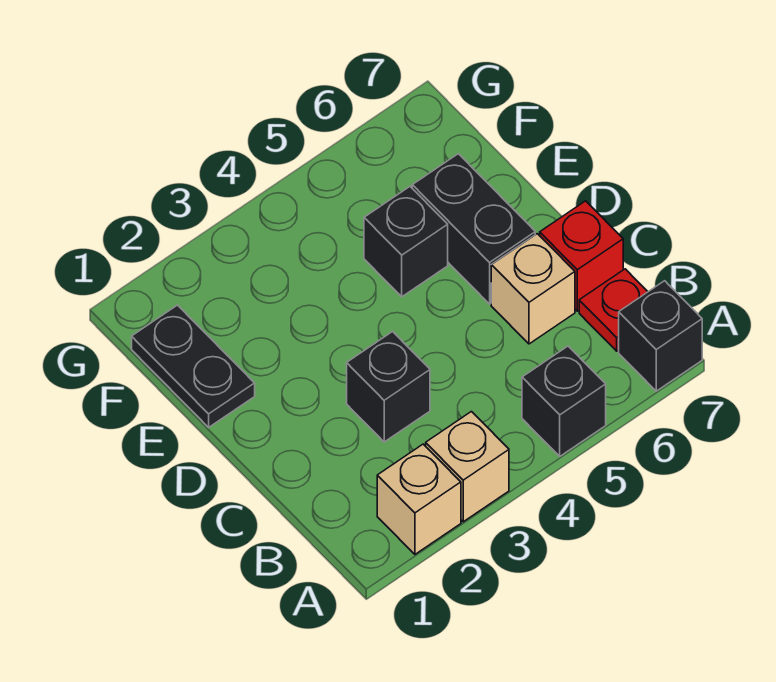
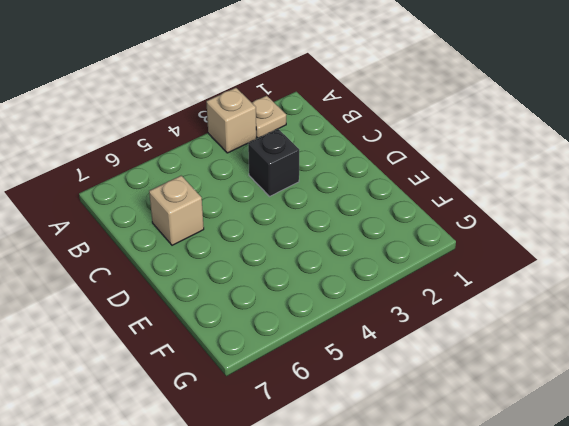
tan plate A2 level 1 -> tan brick A2 level 1
none -> black brick A5 level 1
none -> black brick A7 level 1

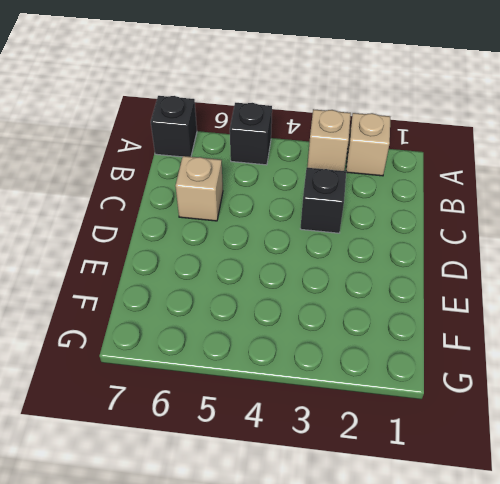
none -> red plate B7 level 1
none -> red brick C7 level 1

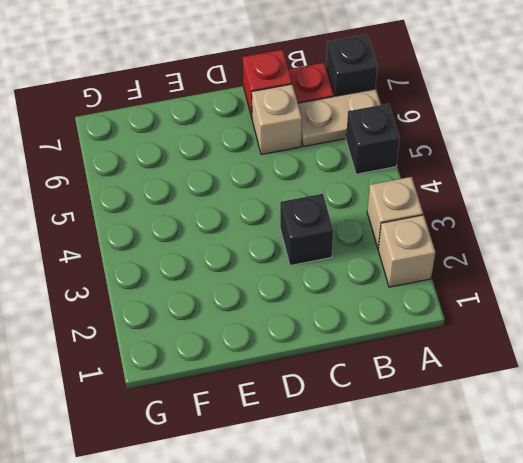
tan plate A6:B6 level 1 -> none
none -> black brick D6:E6 level 1
none -> black plate E1:F1 level 1

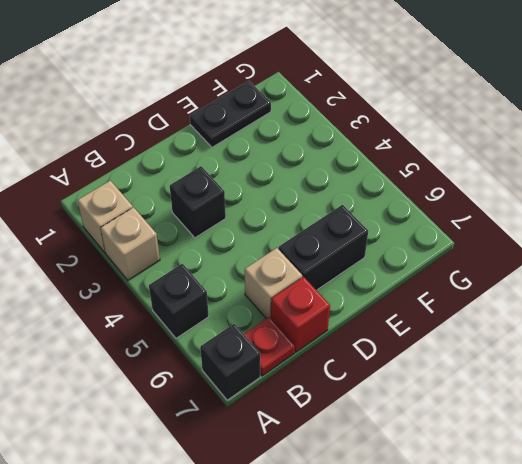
none -> black brick E5 level 1

